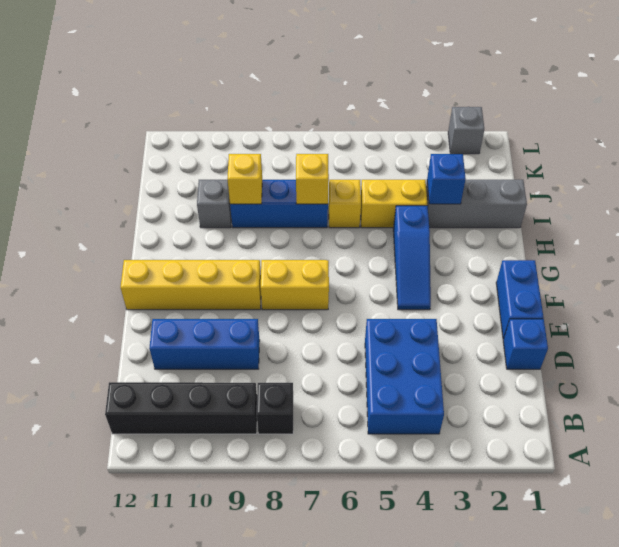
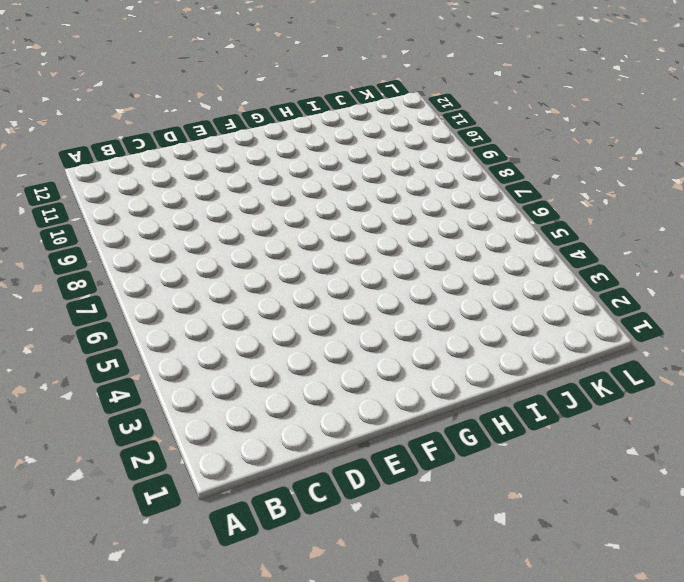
none -> blue brick B4:D5 level 1
none -> black brick B8 level 1
none -> black brick B9:B12 level 1

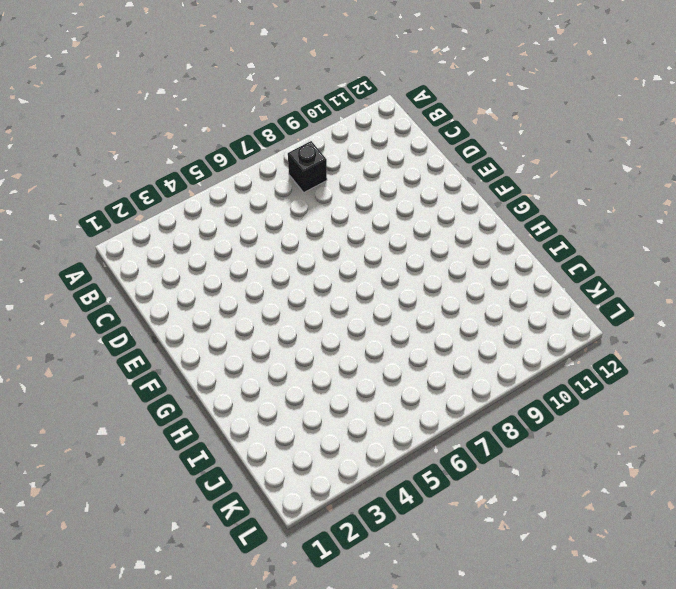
none -> blue brick B4:D5 level 1
none -> black brick B9:B12 level 1
none -> blue brick D1 level 1

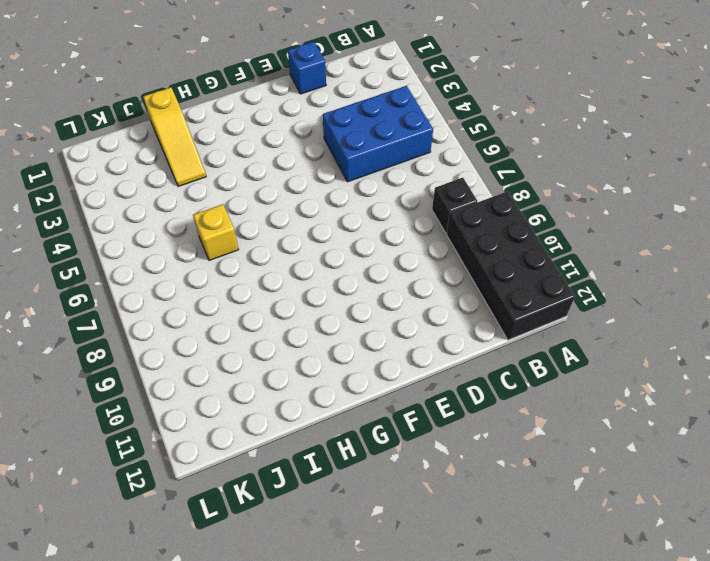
black brick A9:B12 level 1 -> black brick B9:B12 level 1
yellow slope I1:I3 level 1 top 1 -> grey brick I1:I3 level 1
none -> blue brick D9:D11 level 1
none -> blue brick E1:F1 level 1
none -> blue slope F4:H4 level 1 top H

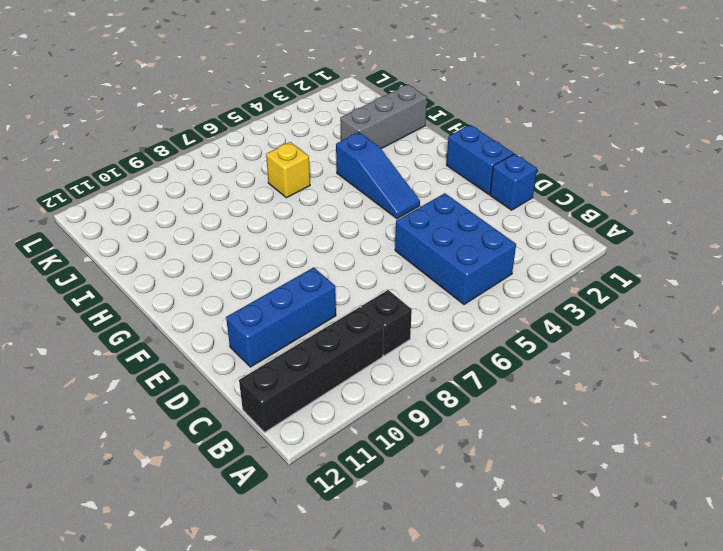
none -> yellow brick F7:F8 level 1
none -> yellow brick F9:F12 level 1
none -> yellow brick I4:I5 level 1

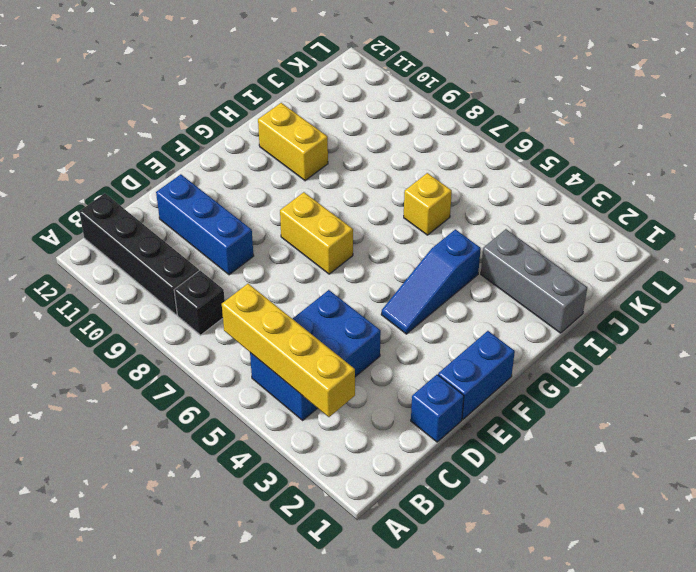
yellow brick B3:B6 level 2 -> yellow brick F9:F12 level 1
yellow brick H10:H11 level 1 -> yellow brick I4:I5 level 1
none -> blue brick I7:I9 level 1
none -> grey brick I10 level 1
none -> grey brick L2 level 1

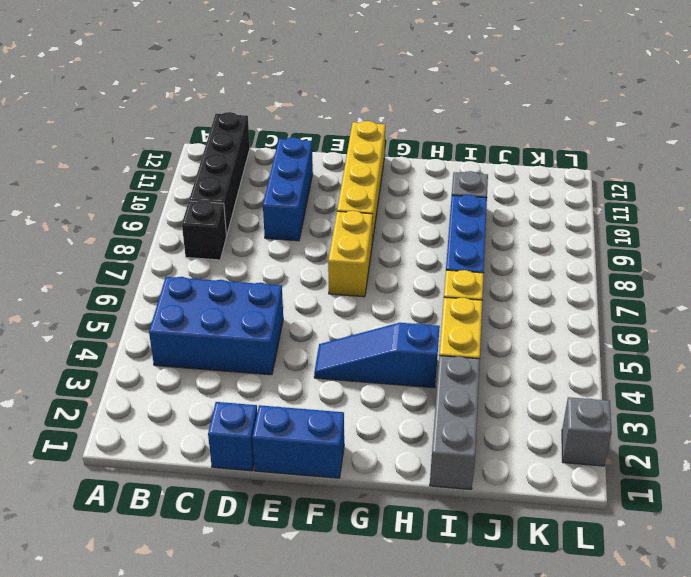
none -> blue brick I3 level 2
none -> yellow brick I7 level 2
none -> yellow brick I9 level 2

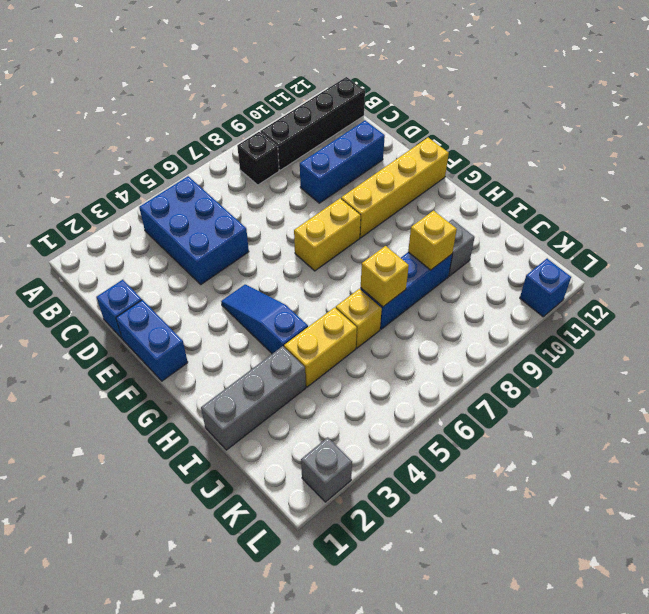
blue brick L11 level 1 -> blue brick I3 level 2

